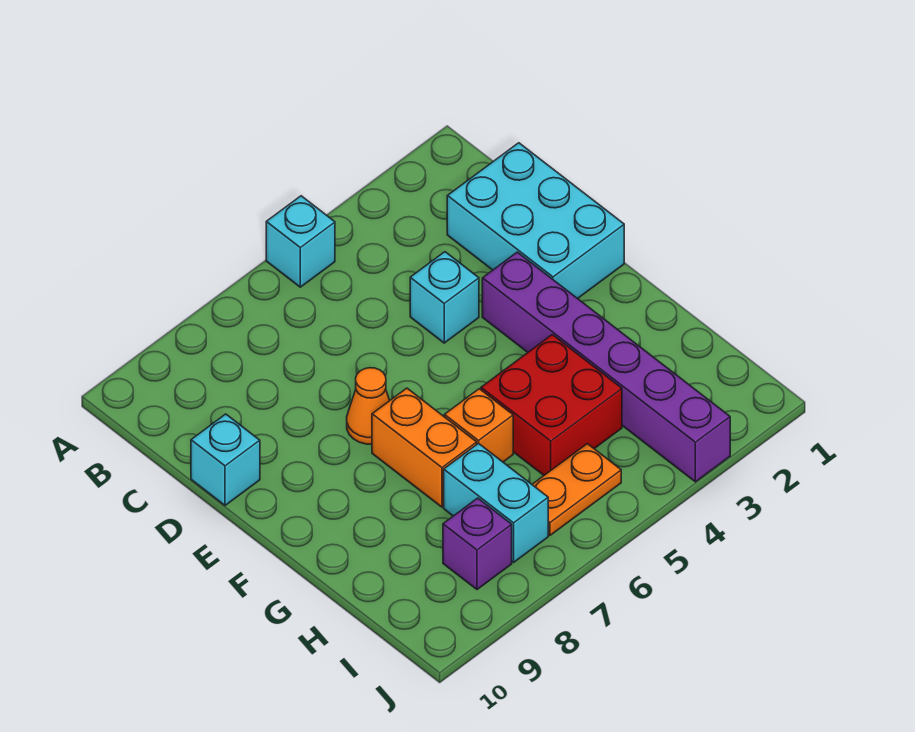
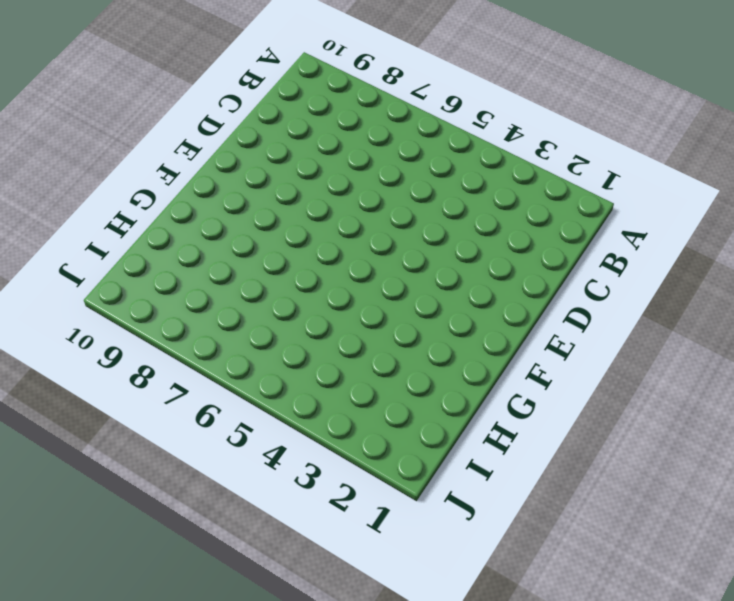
none -> cyan brick A5 level 1
none -> cyan brick C1:E2 level 1
none -> cyan brick D4 level 1

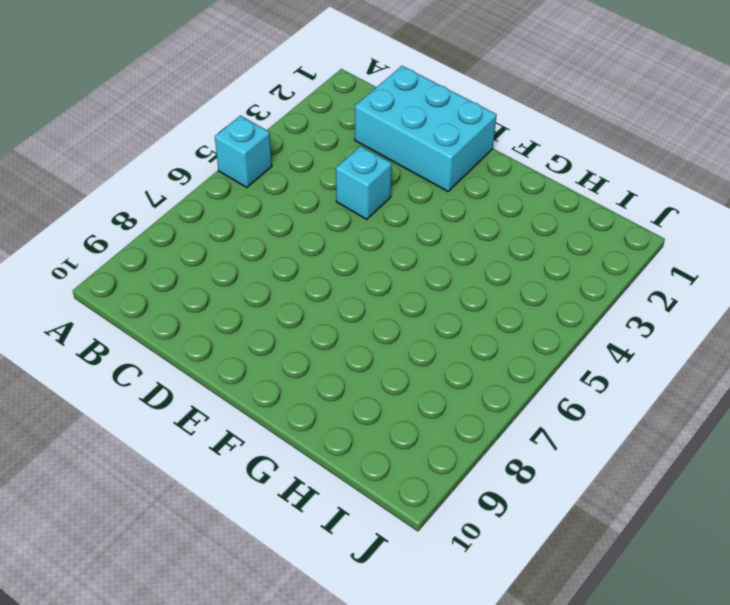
none -> cyan brick D10 level 1
none -> purple brick E3:J3 level 1
none -> orange cone E7 level 1

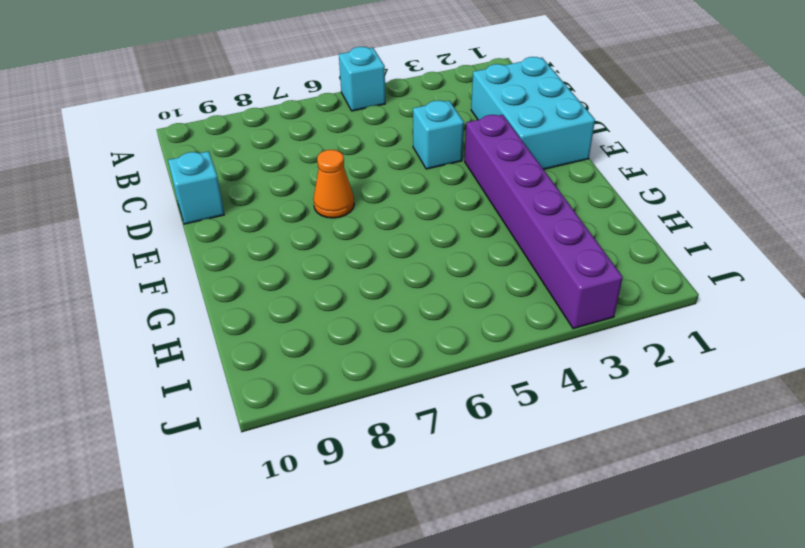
none -> orange brick F7:G7 level 1
none -> red brick G4:H5 level 1
none -> orange brick G6 level 1

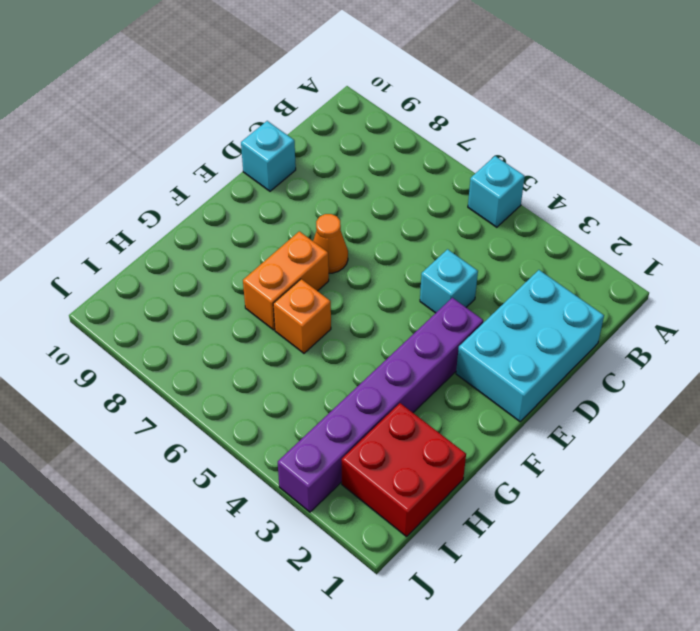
red brick H1:I2 level 1 -> red brick G4:H5 level 1
none -> cyan brick H7:I7 level 1
none -> orange plate I5:I6 level 1
none -> purple brick I8 level 1

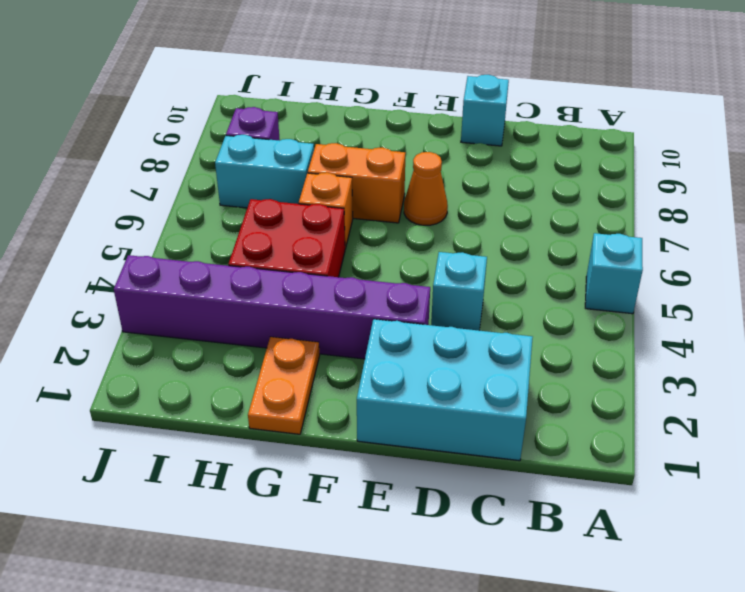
orange plate G1:G2 level 1 -> orange plate I5:I6 level 1

